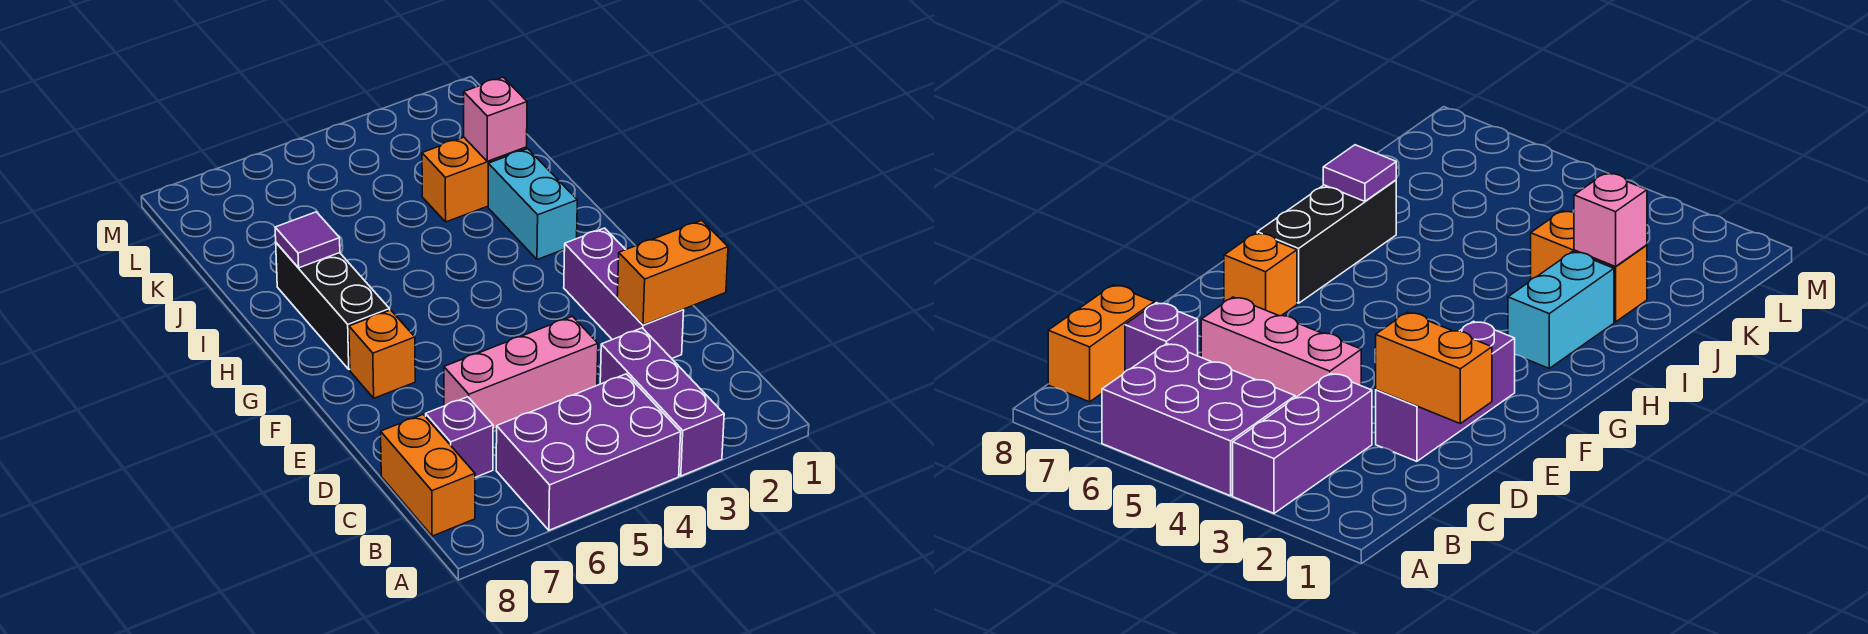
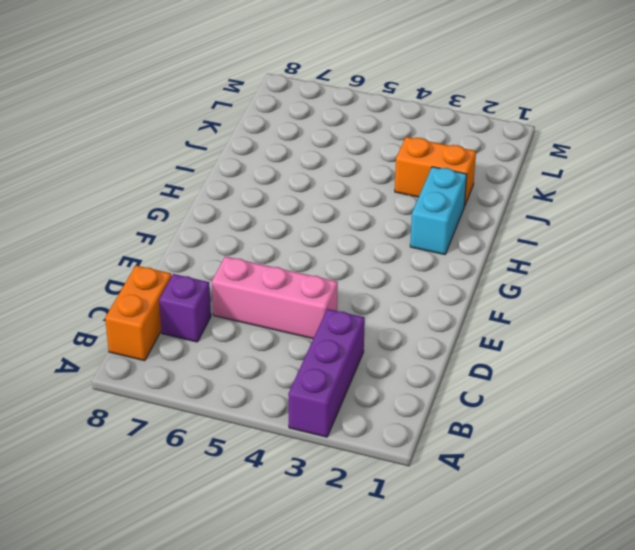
none -> purple brick A4:B6 level 1
none -> purple brick D2:F2 level 1
none -> orange brick F7 level 1

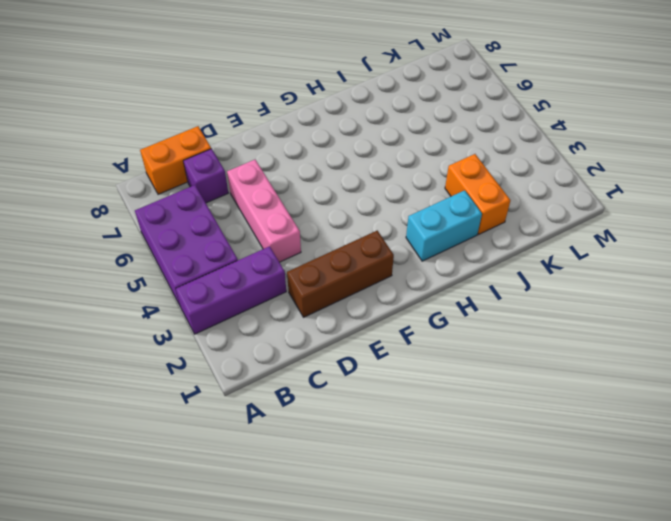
brown brick D2:F2 level 1 -> purple brick D2:F2 level 1
none -> orange brick F7 level 1
none -> black brick G7:I7 level 1
none -> orange brick D1:D2 level 2

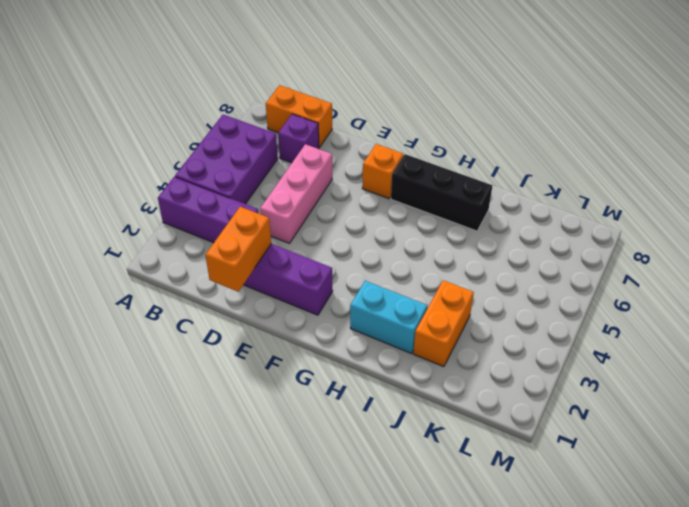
none -> purple tile I7 level 2
none -> pink brick J2 level 2

